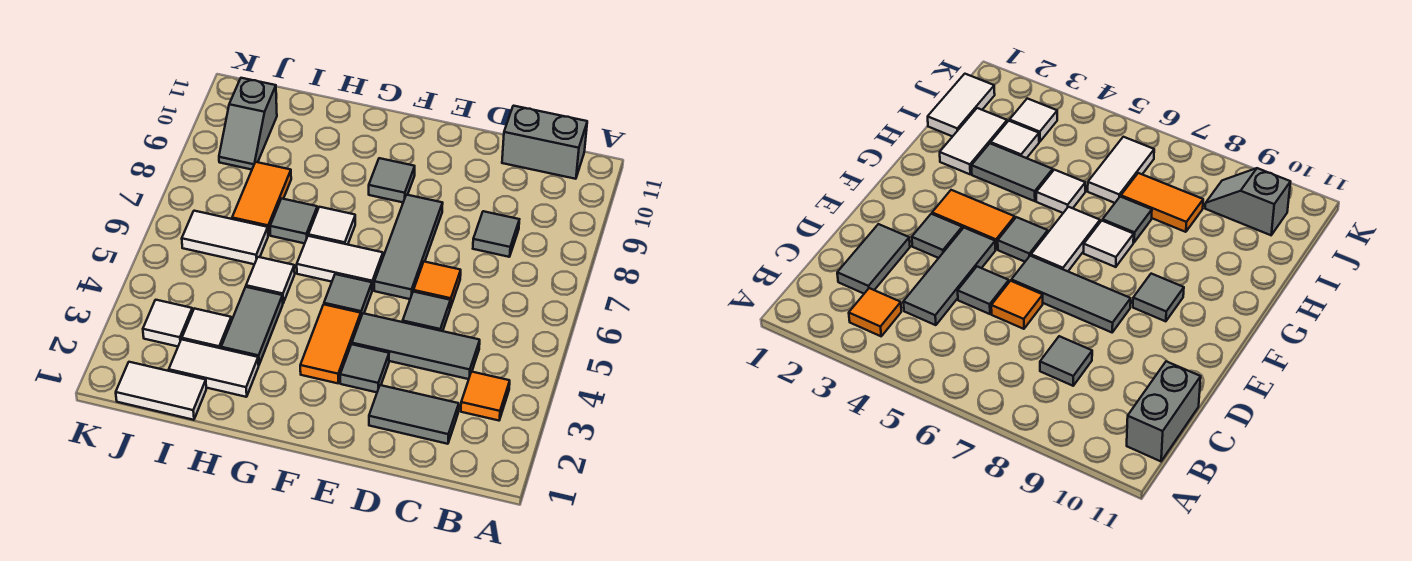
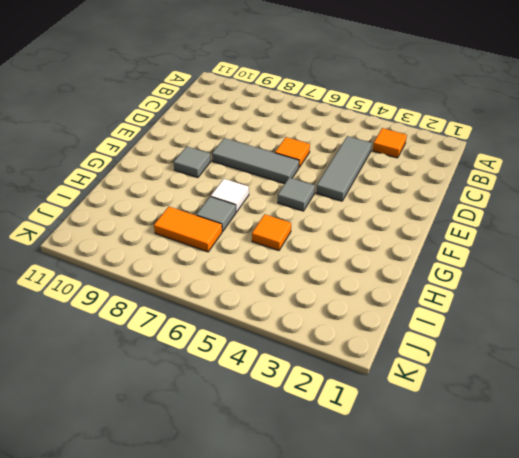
orange tile H5 level 1 -> white tile H5 level 1
none -> grey brick B11:C11 level 1
none -> grey tile C2:D2 level 1
none -> grey tile C8 level 1

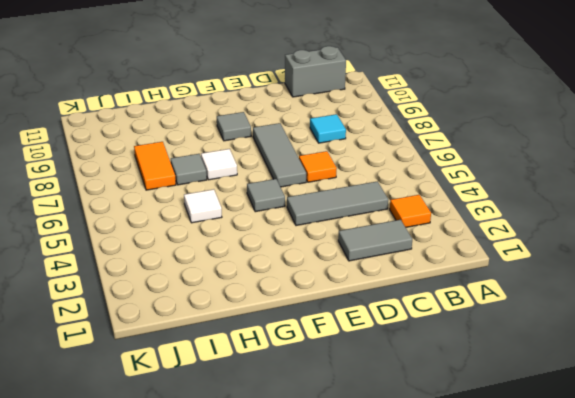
cyan tile C8 level 1 -> grey tile C8 level 1
none -> grey tile D5 level 1
none -> grey tile E3 level 1
none -> orange tile F3:F4 level 1

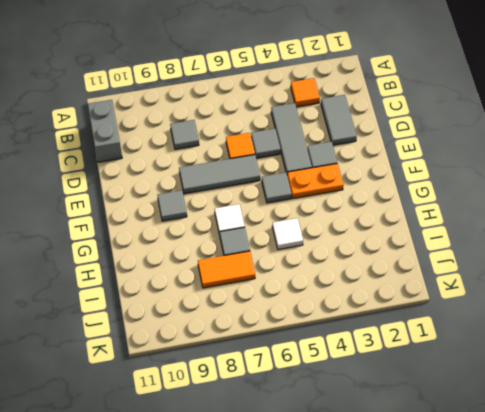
orange plate F3:F4 level 1 -> orange tile F3:F4 level 1
none -> white tile F6:G6 level 1
none -> white tile H2:I2 level 1
none -> grey tile H3:H4 level 1

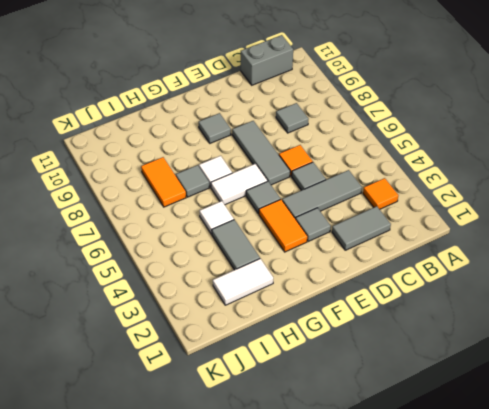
none -> white tile I1:J1 level 1
none -> white tile I3 level 1
none -> white tile I6:J6 level 1

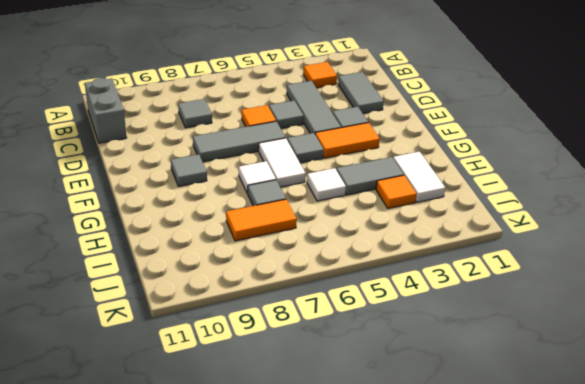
orange tile I3 level 1 -> white tile I3 level 1
none -> white tile I1:J1 level 1
none -> white tile I6:J6 level 1
none -> white tile J3 level 1

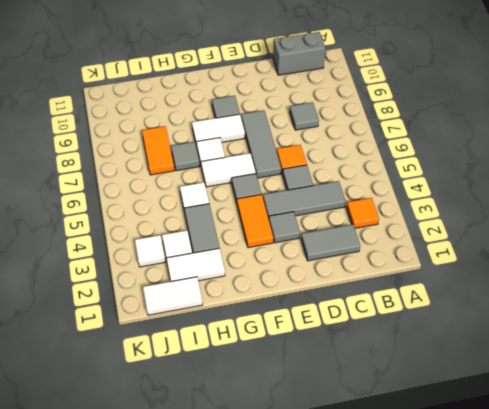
white tile F8:G8 level 1 -> white tile I6:J6 level 1
none -> grey slope J9:J10 level 1 top 10

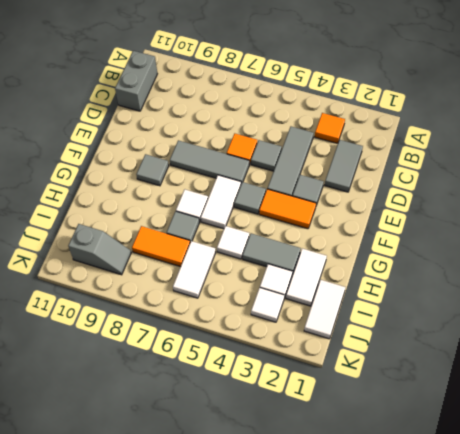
none -> grey tile C8 level 1

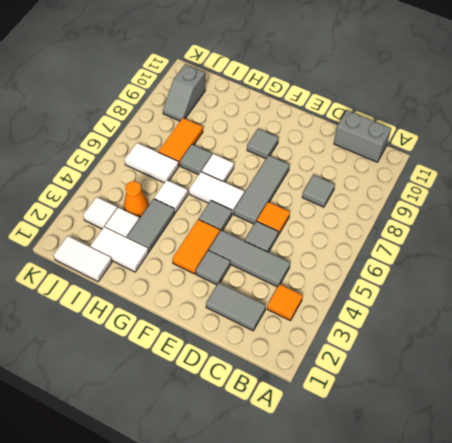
orange cone I4 level 1 -> none

